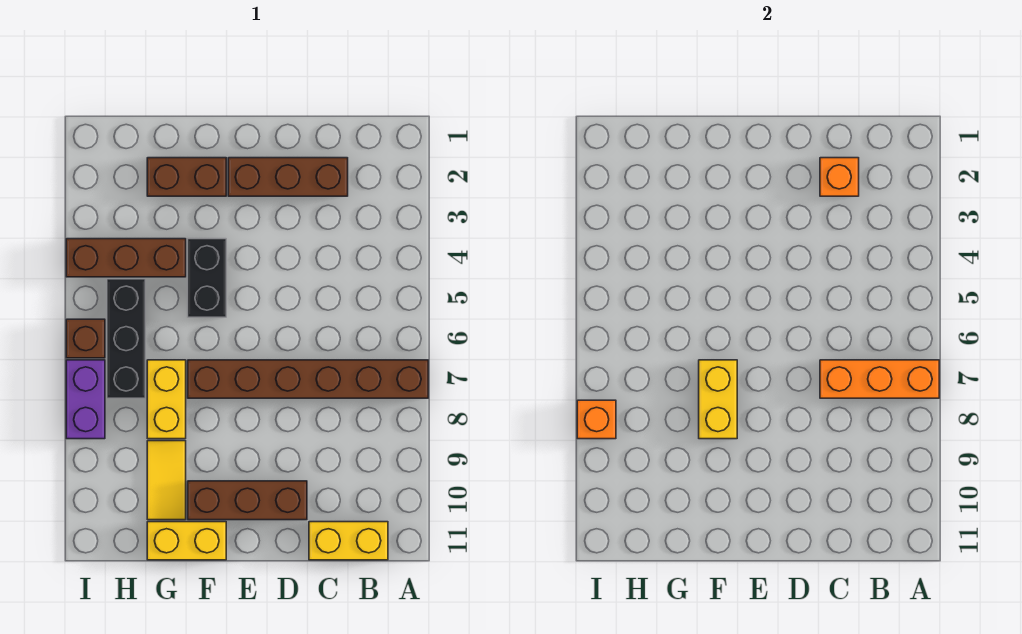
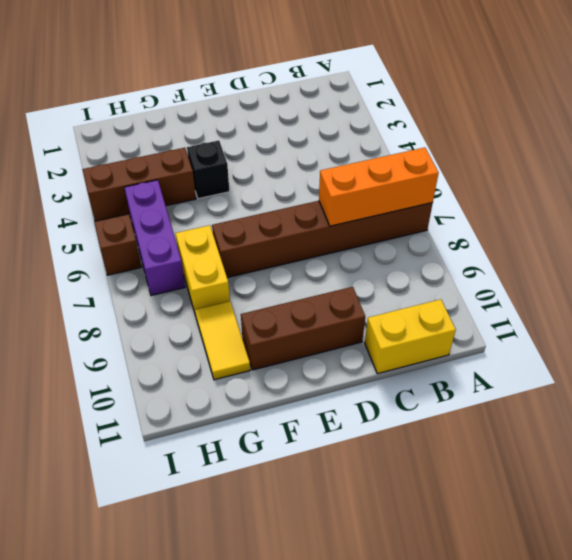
black brick F4 level 1 -> black brick F4:F5 level 1
purple brick H5:H7 level 1 -> black brick H5:H7 level 1
none -> brown brick C2:E2 level 1
none -> brown brick F2:G2 level 1
none -> yellow brick F11:G11 level 1

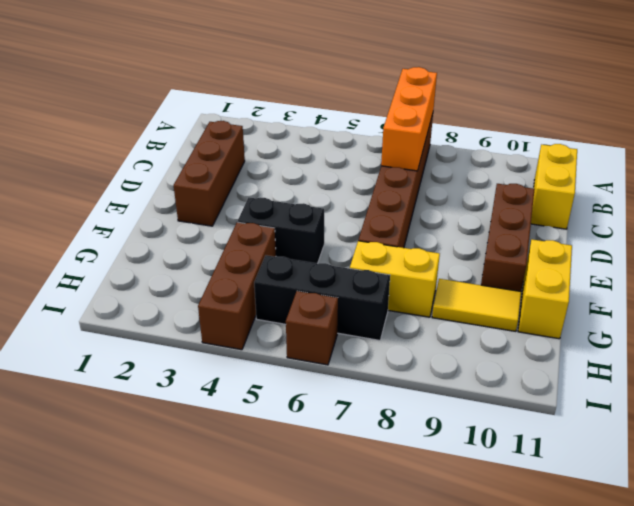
none -> brown brick F2:G2 level 1
none -> purple brick I7:I8 level 1
none -> orange brick C2 level 2

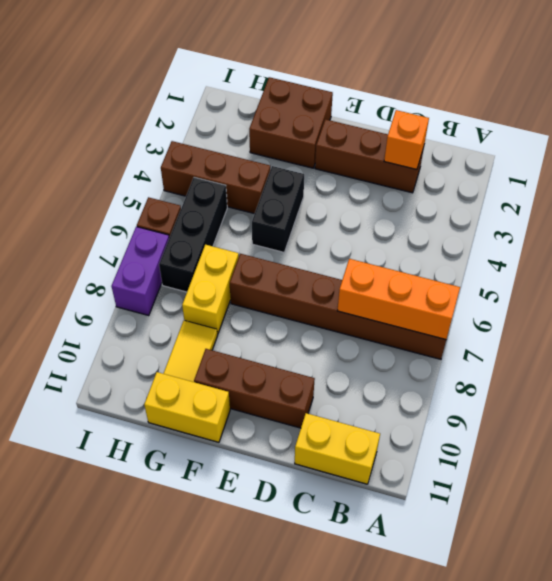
brown brick F1:G2 level 1 -> brown brick F2:G2 level 1
none -> yellow brick F7:F8 level 2
none -> orange brick I8 level 2

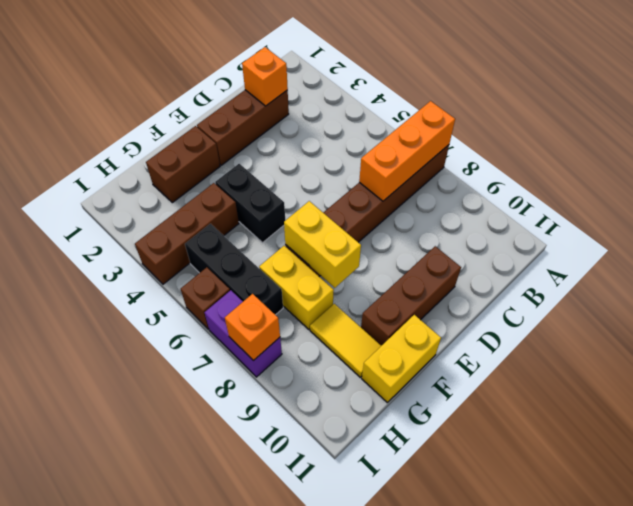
none -> yellow brick B11:C11 level 1

